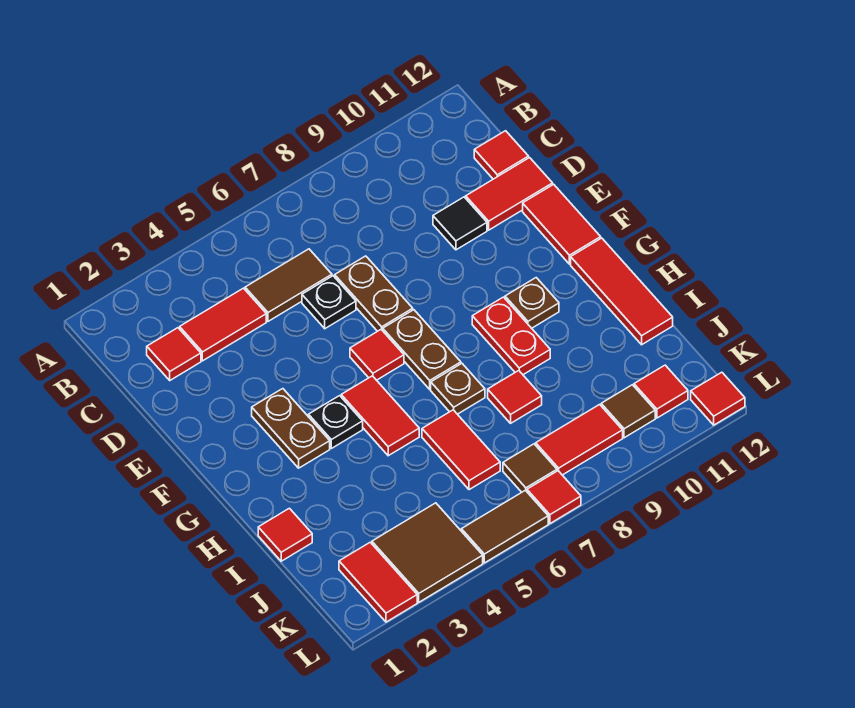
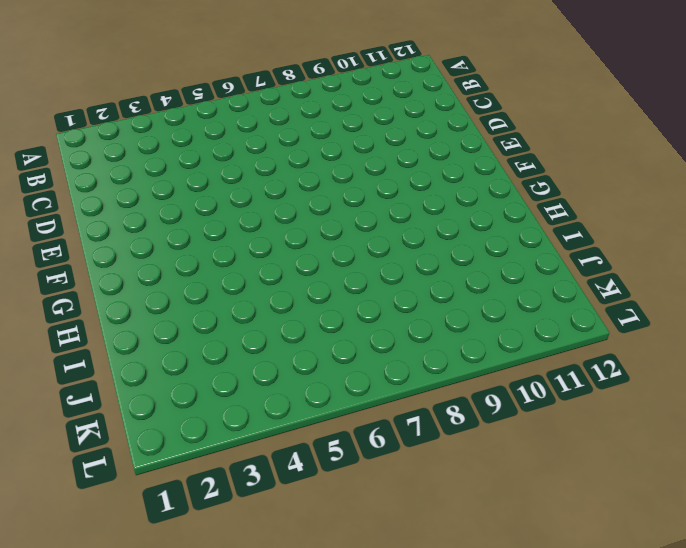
none -> red tile C2 level 1
none -> red tile C3:C4 level 1
none -> brown tile C5:C6 level 1
none -> red tile C12 level 1

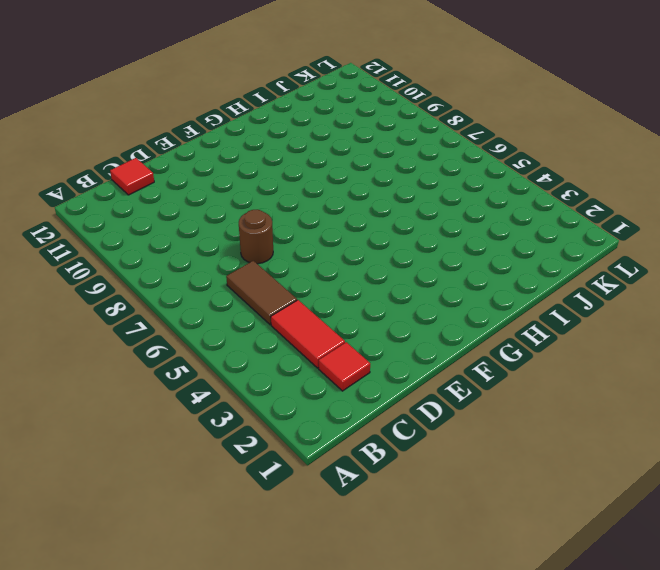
brown round brick D7 level 1 -> brown plate D7:E7 level 1
none -> black plate D6 level 1
none -> black tile D10 level 1
none -> red tile D11:D12 level 1
none -> red tile E12:F12 level 1

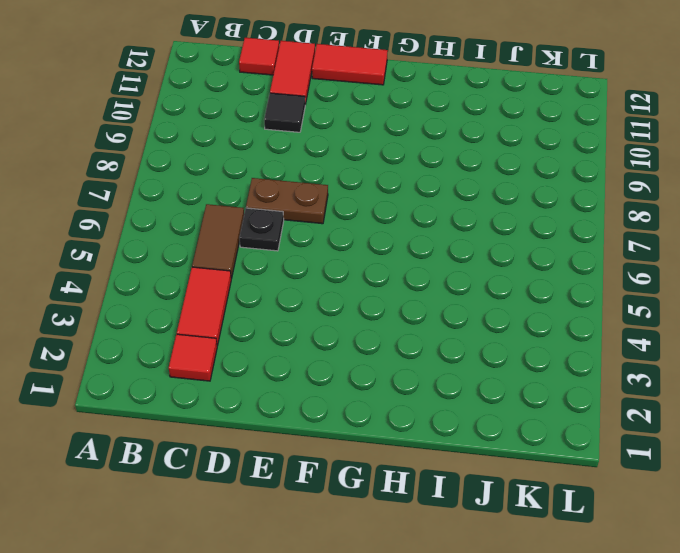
none -> brown plate F3:G3 level 1
none -> red tile F6 level 1
none -> brown plate F7:G7 level 1
none -> black plate G4 level 1

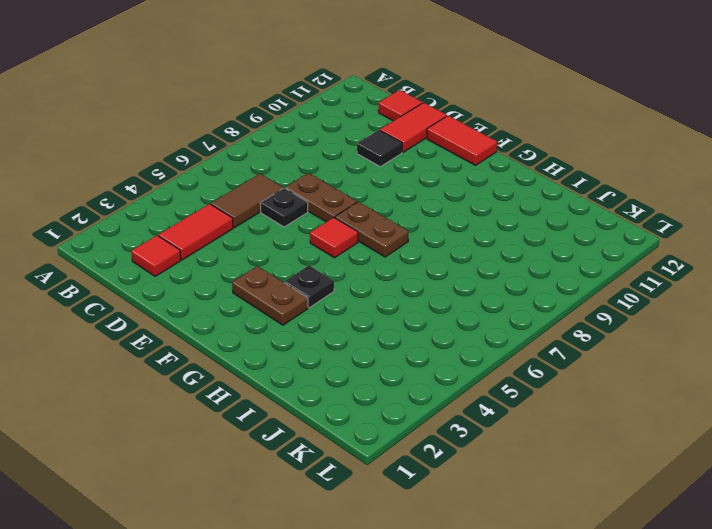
none -> red tile G5:H5 level 1
none -> red plate G9:H9 level 1
none -> brown plate G10 level 1
none -> red tile G12:I12 level 1

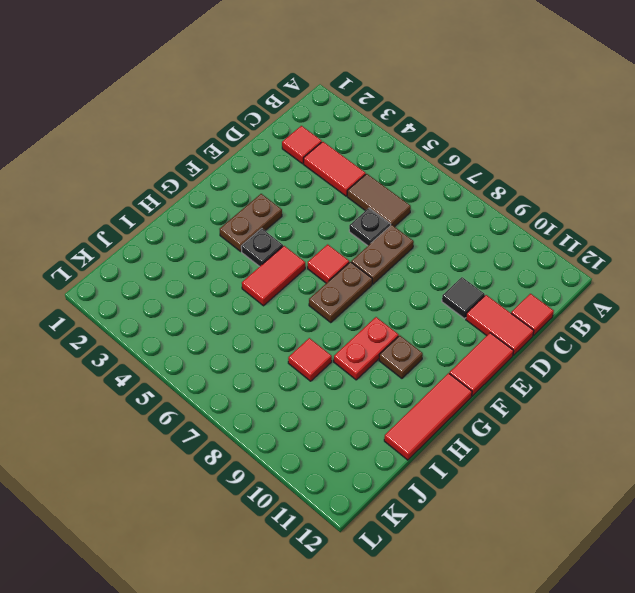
none -> brown plate H7 level 1
none -> red tile I1 level 1
none -> red tile I6:J6 level 1
none -> red tile K2:L2 level 1

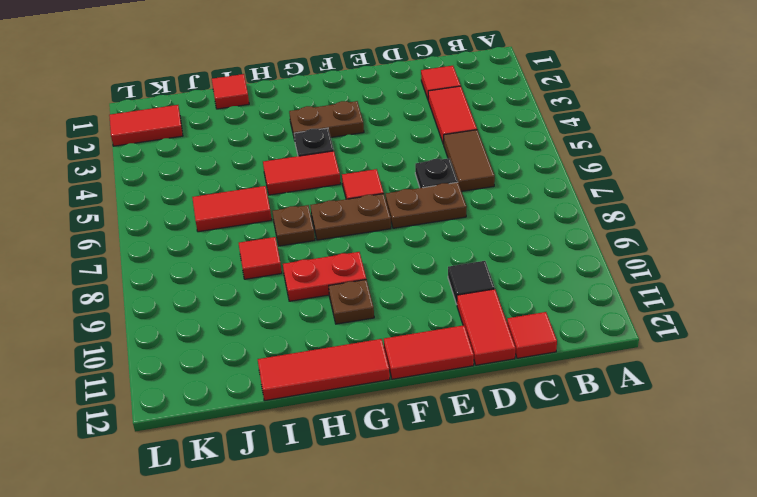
none -> brown tile K3:L4 level 1
none -> brown tile K7 level 1
none -> red tile K8:K9 level 1
none -> brown tile K10 level 1

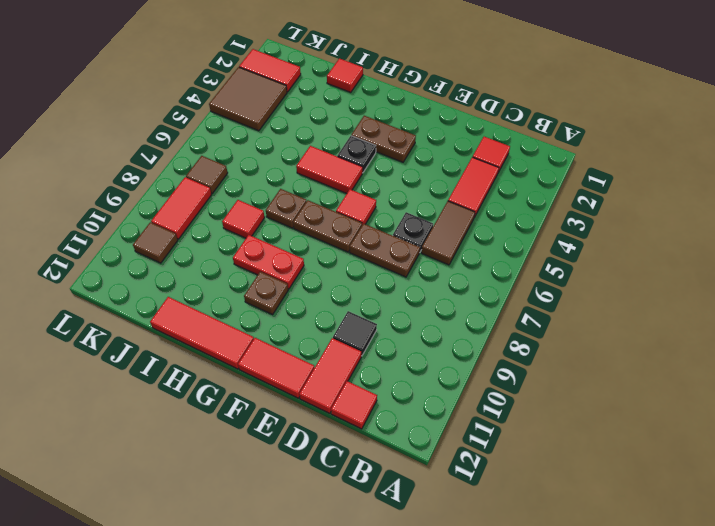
none -> red tile I6:J6 level 1
none -> red tile K11 level 1
none -> brown tile L5:L6 level 1
none -> red tile L7 level 1

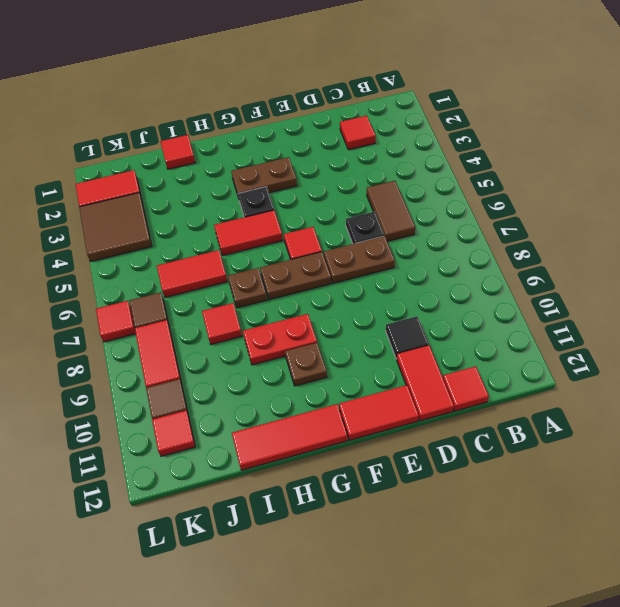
none -> red tile C3:C4 level 1
none -> brown tile L5:L6 level 1
none -> red tile L12 level 1

